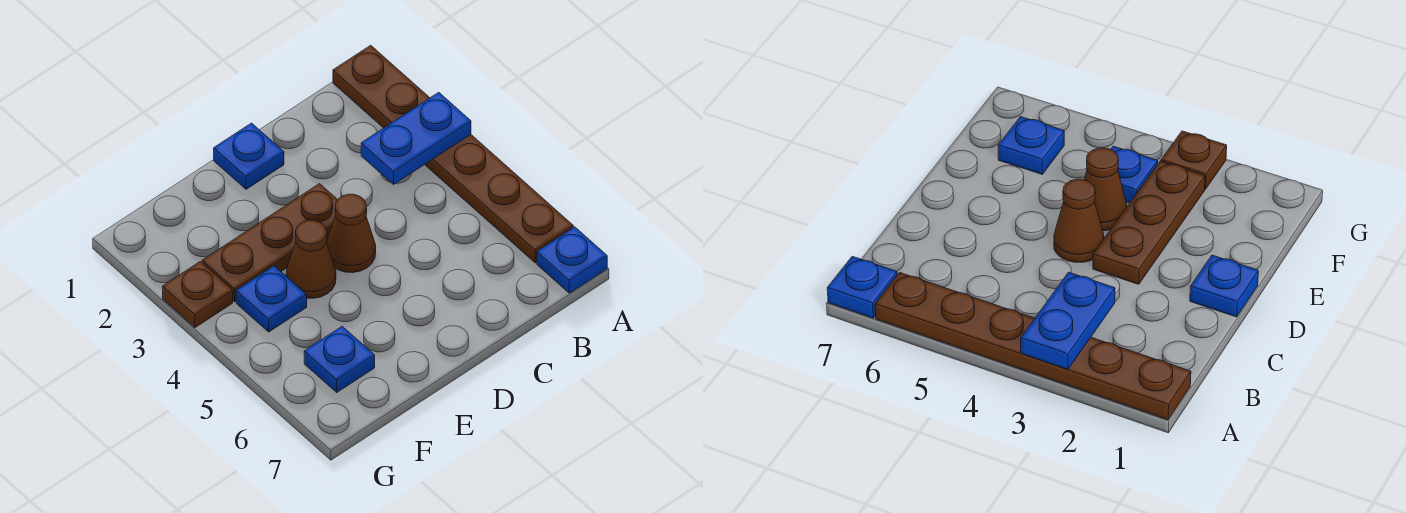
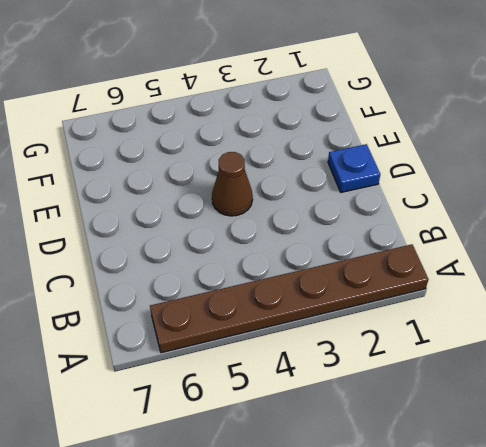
none -> blue plate A7 level 1
none -> brown plate D3:F3 level 1

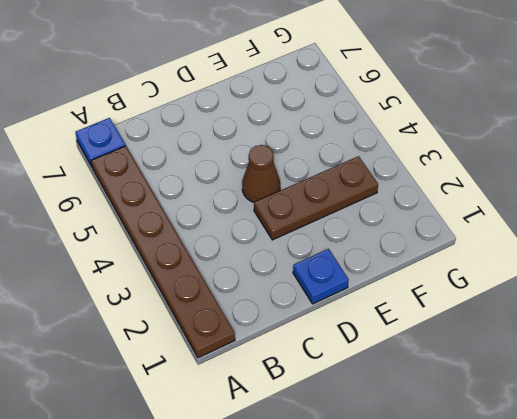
none -> brown cone E4 level 1
none -> blue plate F4 level 1

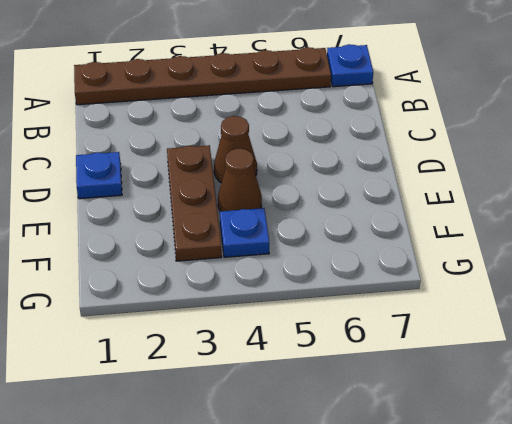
none -> blue plate F6 level 1
none -> brown plate G3 level 1

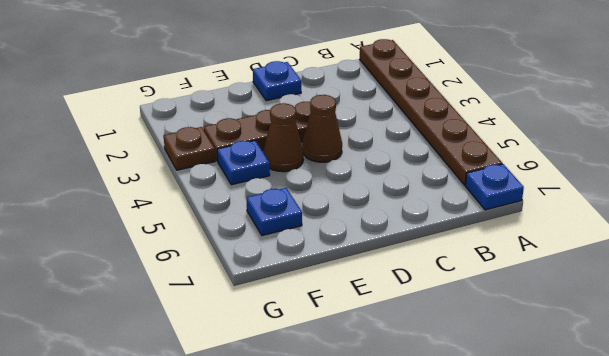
none -> blue plate A3:B3 level 2

